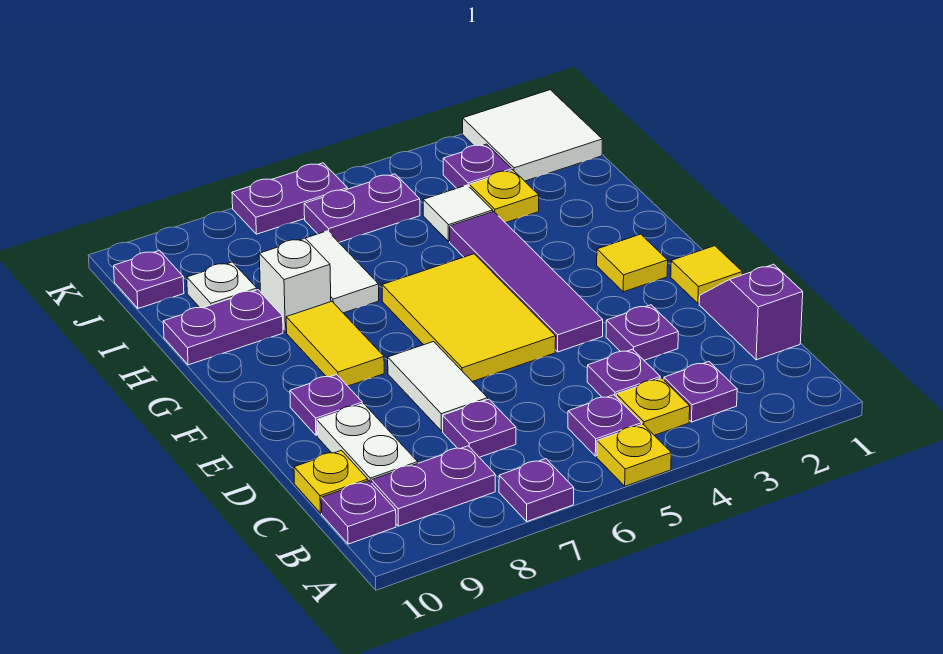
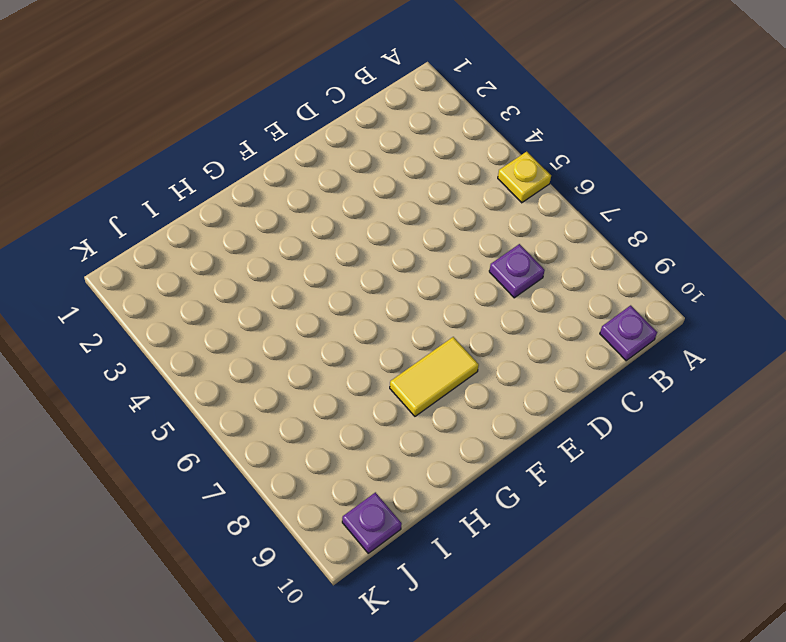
none -> purple plate A7 level 1
none -> purple plate B3 level 1
none -> yellow plate B4 level 1
none -> purple plate B5 level 1

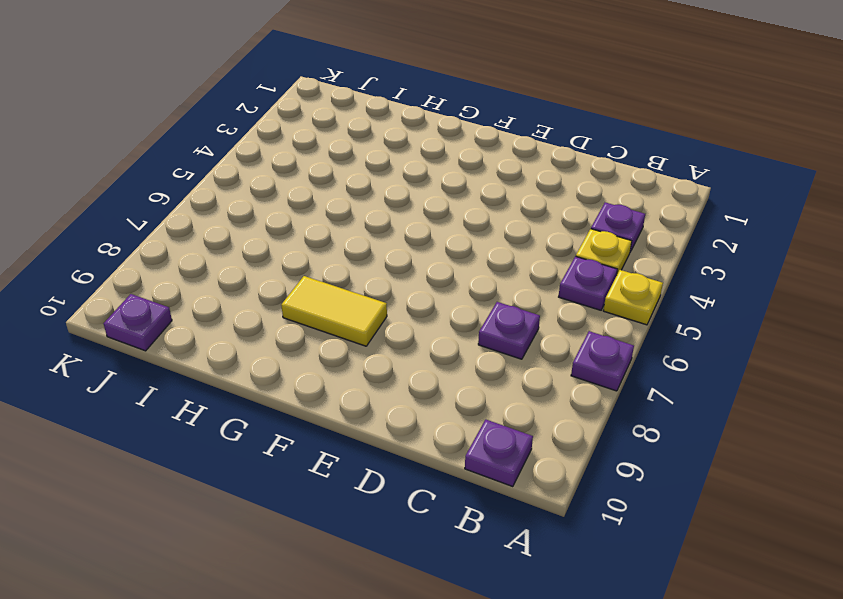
none -> purple plate B8:B9 level 1
none -> purple slope C1:D1 level 1 top C
none -> purple plate C4 level 1
none -> white plate C9:D9 level 1

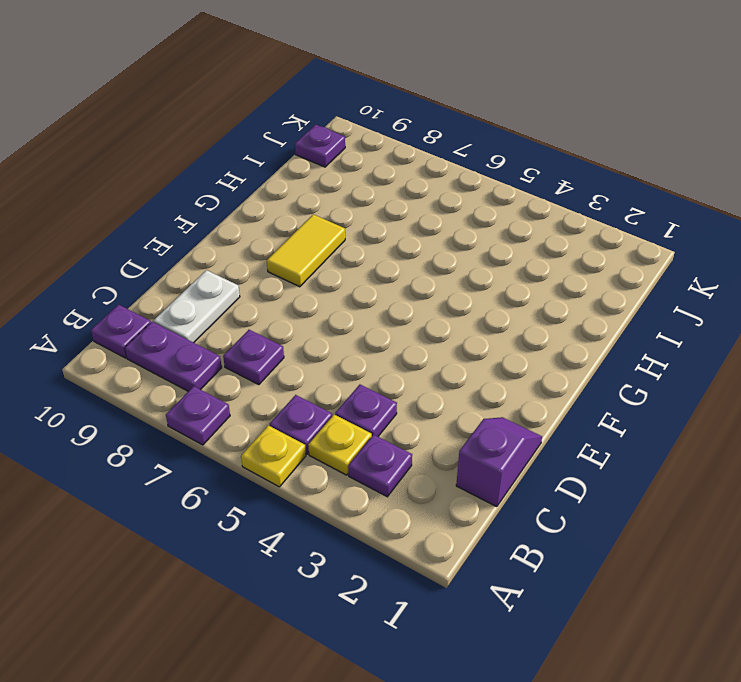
none -> yellow plate C10 level 1
none -> purple plate D3 level 1
none -> white tile D7:E7 level 1
none -> yellow tile E1 level 1

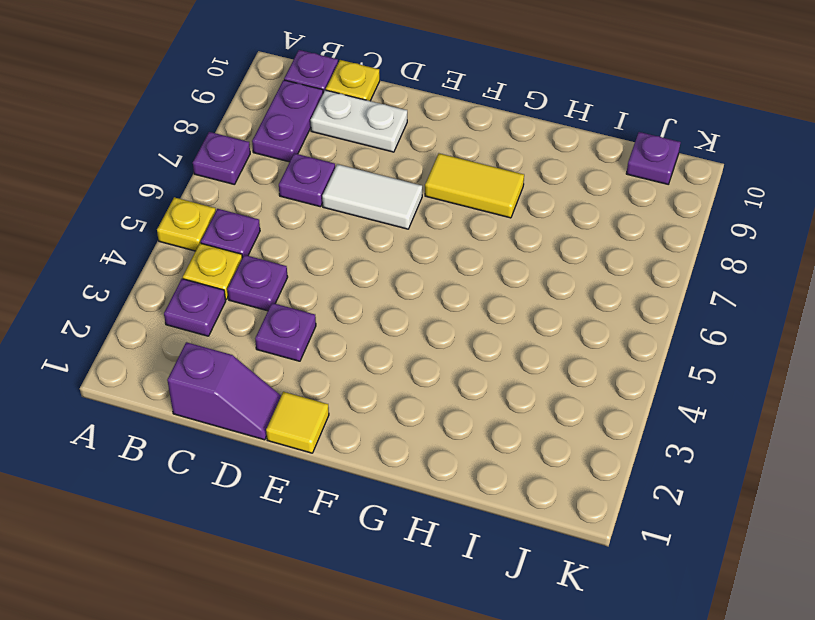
none -> purple tile E4:H4 level 1
none -> yellow tile E5:G6 level 1
none -> purple plate E9 level 1
none -> yellow tile F2 level 1

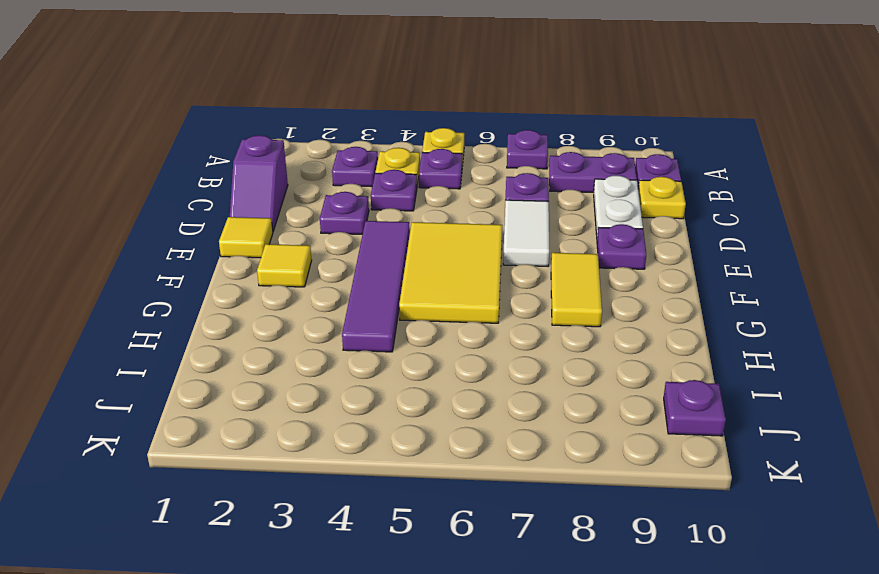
none -> white tile H7:I7 level 1
none -> white brick H8 level 1
none -> purple plate H9:H10 level 1
none -> yellow plate I3 level 1

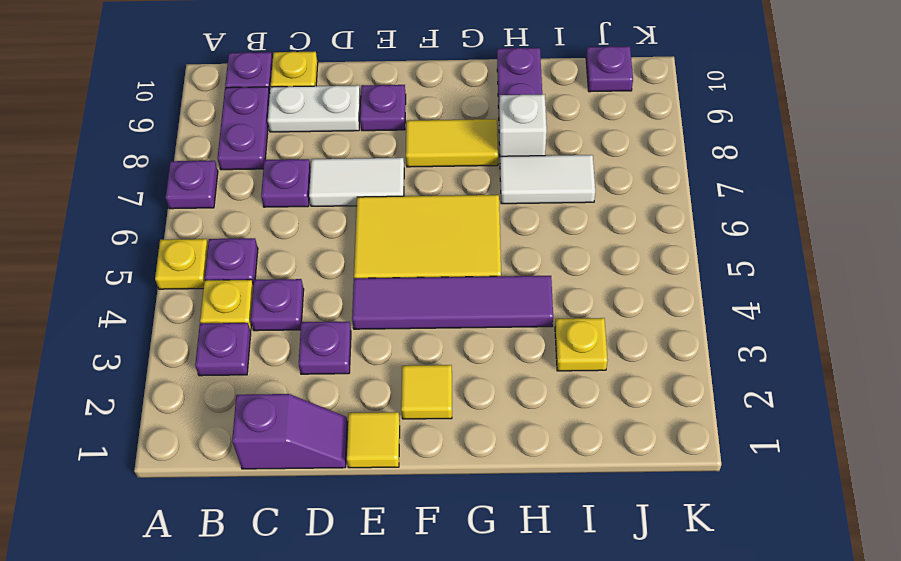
none -> white tile I4 level 1
none -> white plate I9 level 1
none -> white tile J1:K2 level 1
none -> purple plate J3 level 1

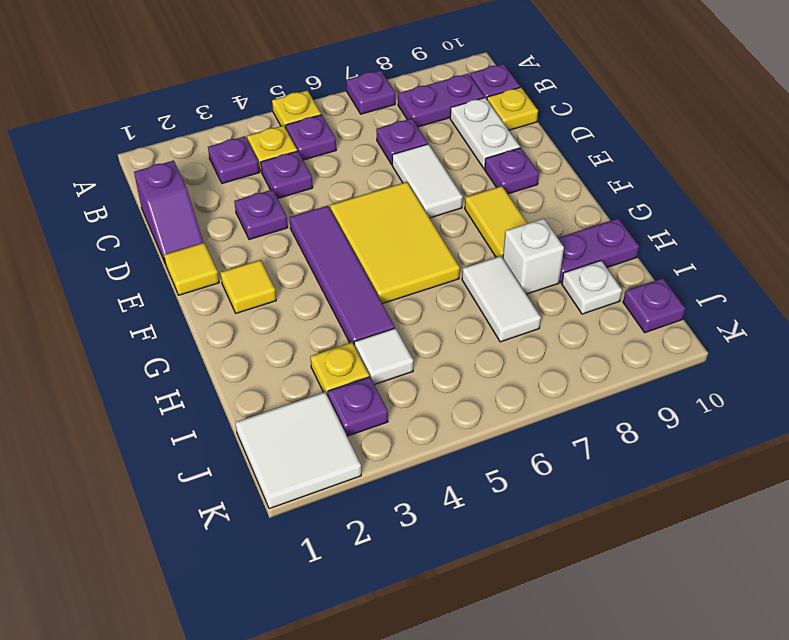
none -> purple plate J5:J6 level 1
none -> purple plate K6:K7 level 1

